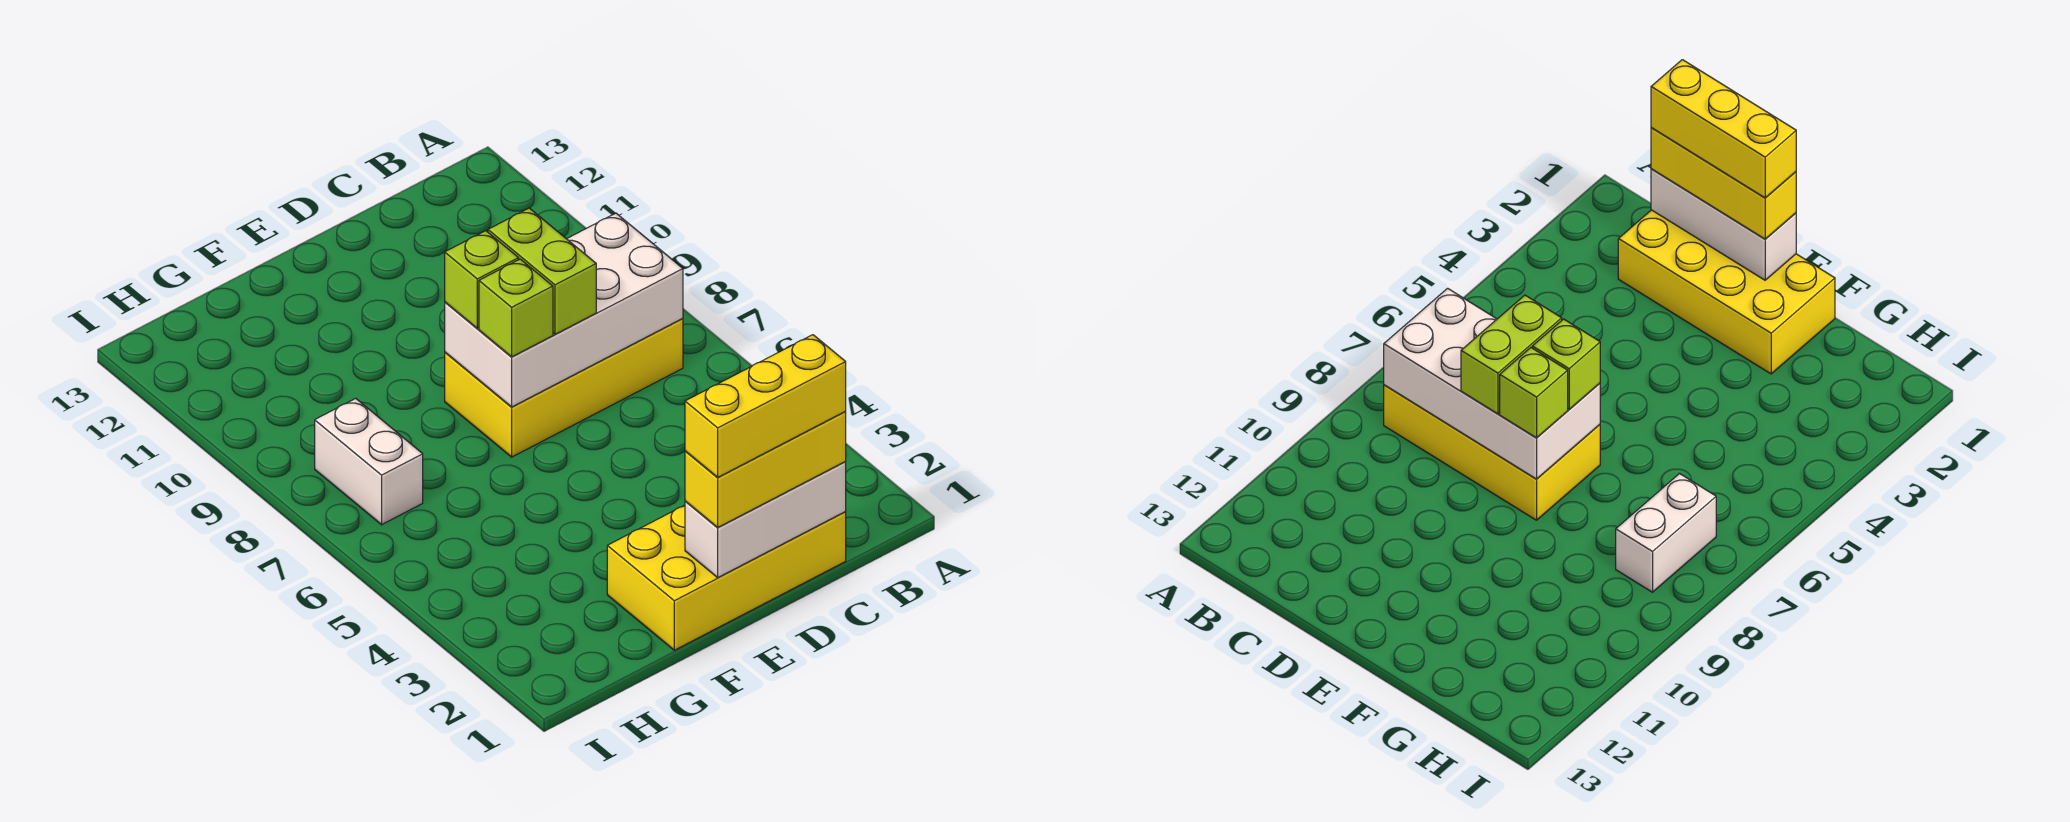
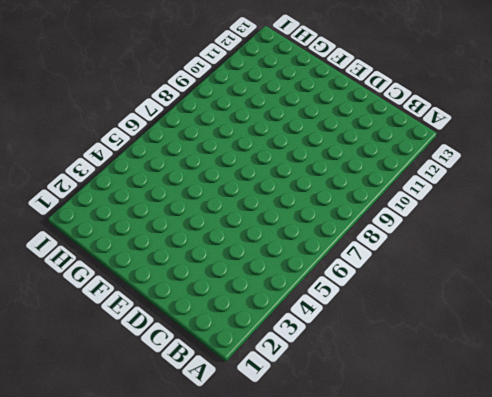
none -> yellow brick B7:E8 level 1
none -> yellow brick C1:F2 level 1

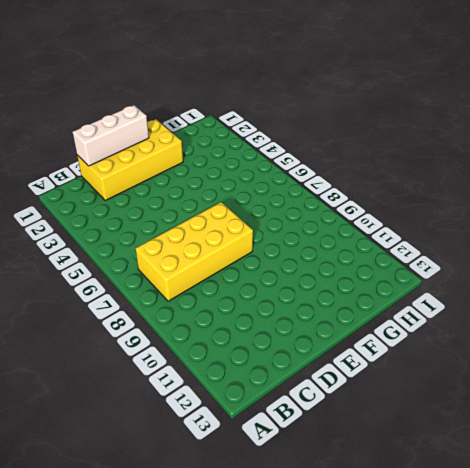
none -> white brick H7:H8 level 1
none -> white brick B7:E8 level 2

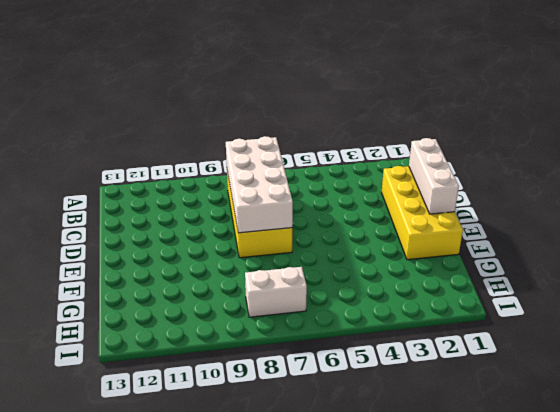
none -> yellow brick C1:E1 level 3
none -> lime brick D7:D8 level 3

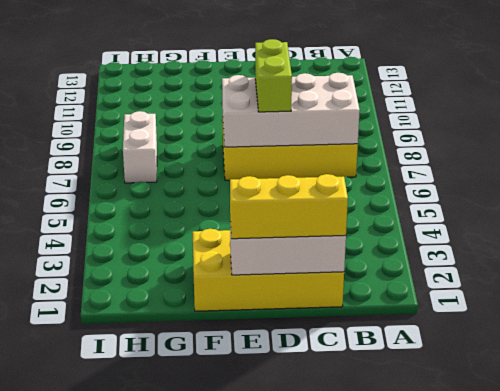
none -> lime brick E7 level 3
none -> lime brick E8 level 3

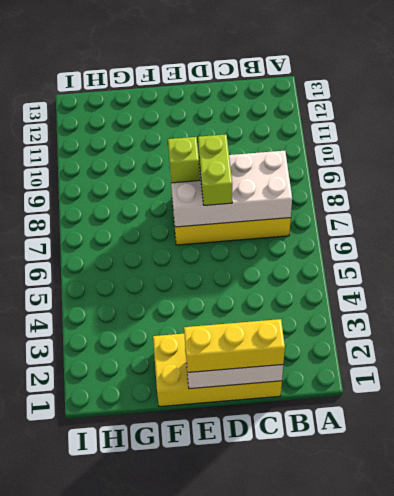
none -> white brick H7:H8 level 1
none -> lime brick E7 level 3

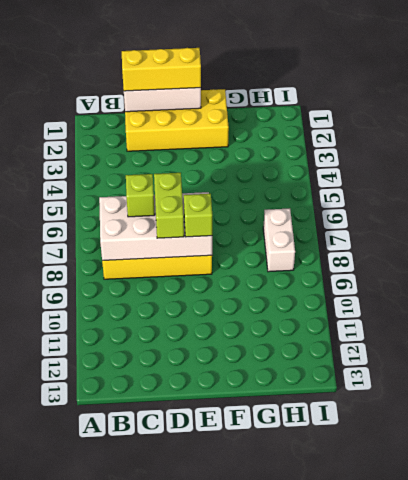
lime brick C7 level 3 -> lime brick E7 level 3
none -> yellow brick C1:E1 level 4

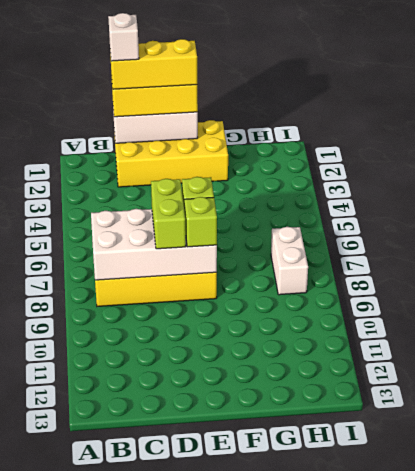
white brick C1 level 5 -> none

